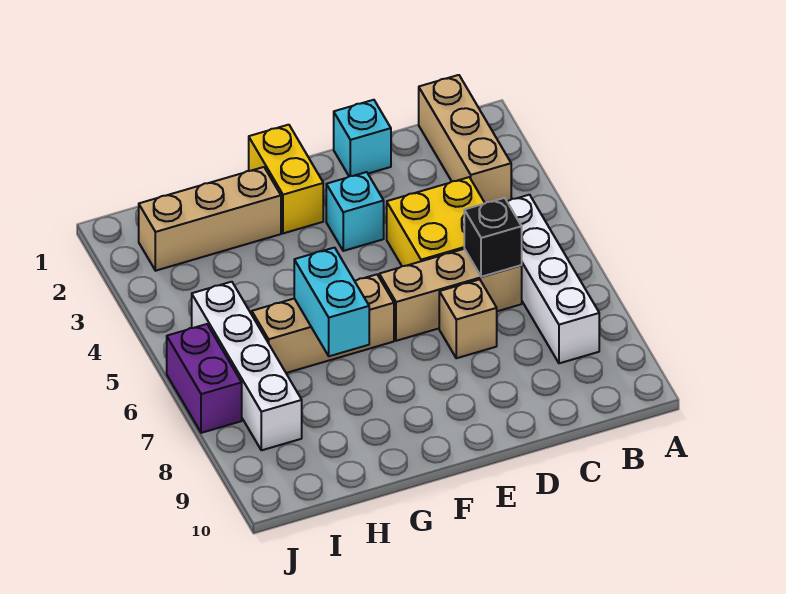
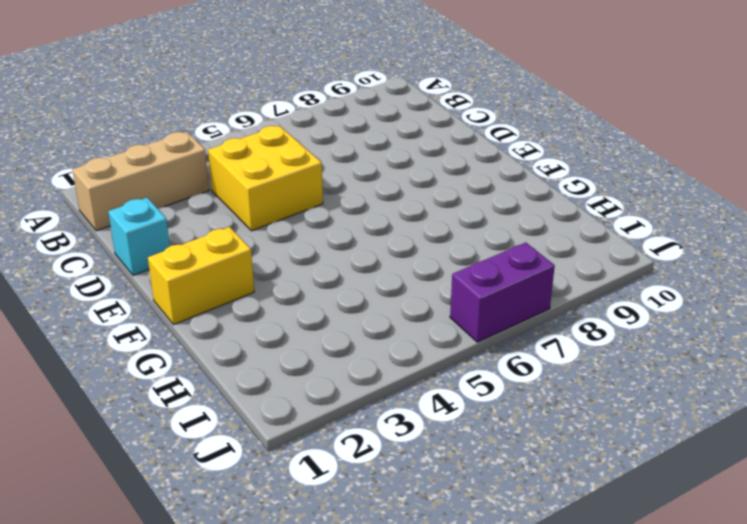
none -> white brick B5:B8 level 1
none -> tan brick C6:E6 level 1
none -> tan brick D7 level 1

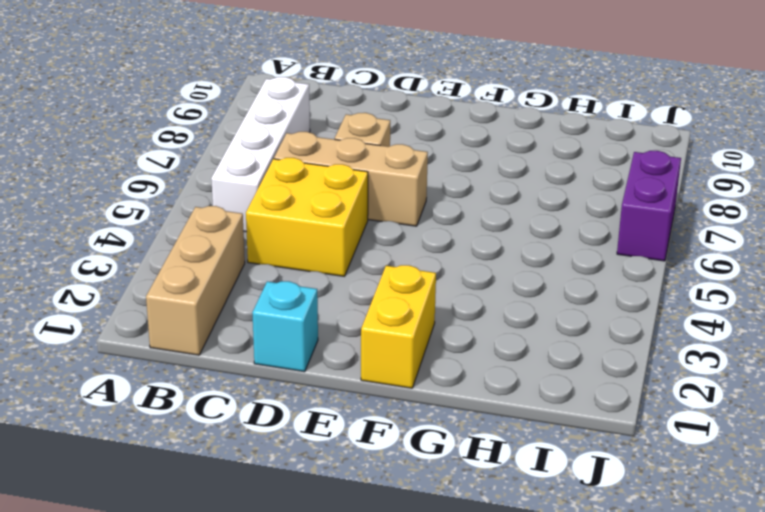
none -> cyan brick E3 level 1
none -> tan brick F6:H6 level 1
none -> tan brick G2:I2 level 1

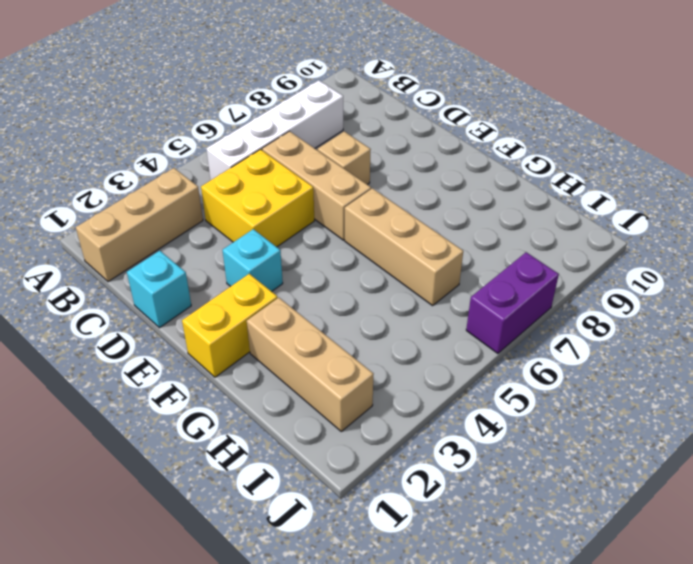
none -> white brick I5:I8 level 1
none -> black brick C6 level 2
none -> cyan brick G6:G7 level 2

